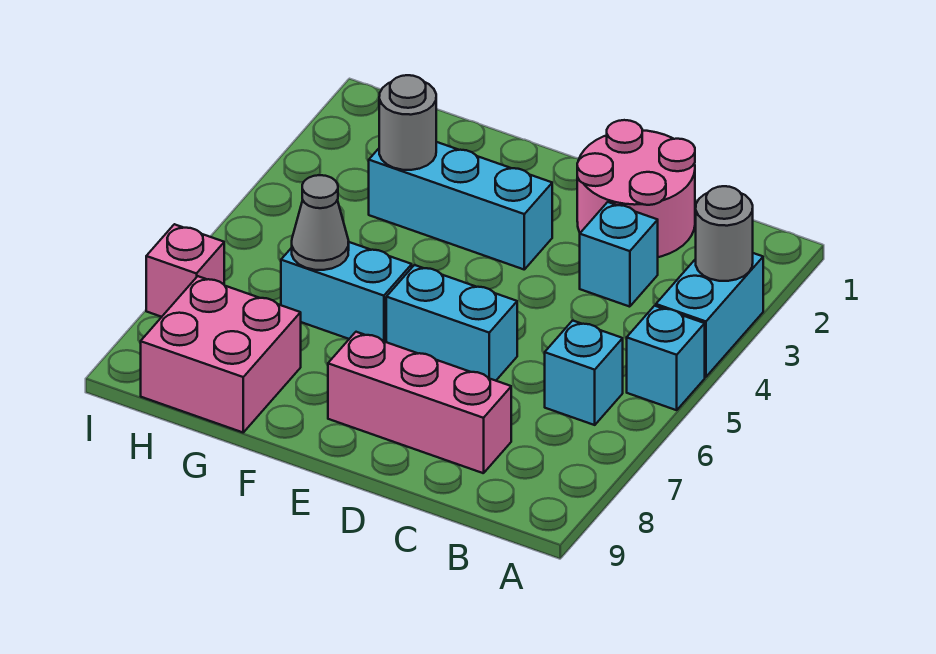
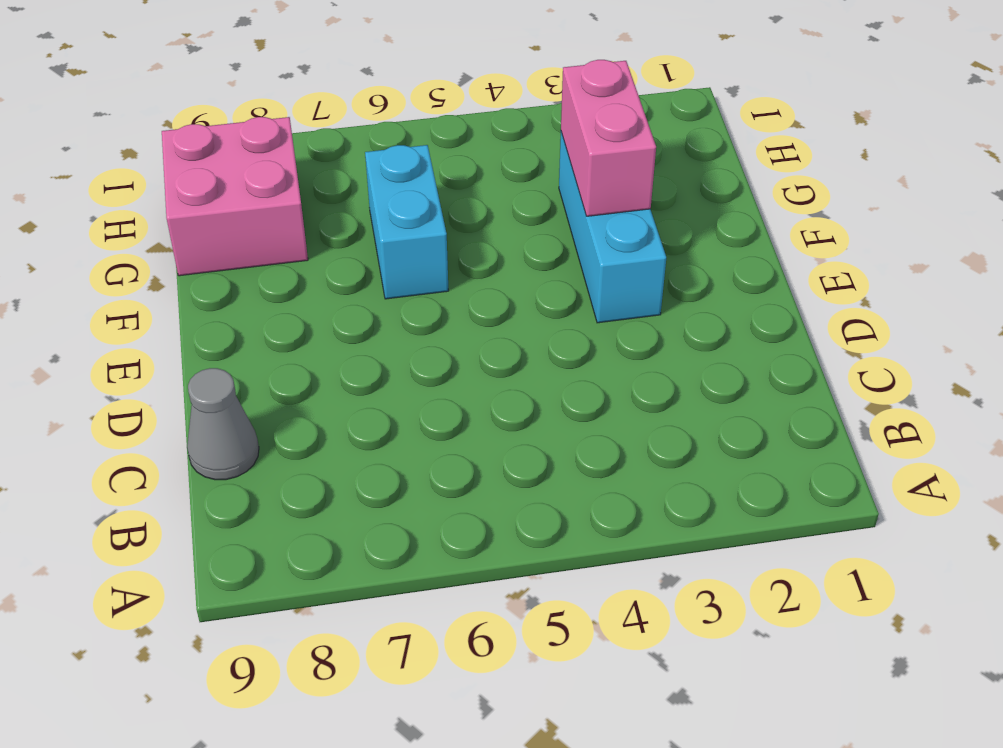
grey cone C9 level 1 -> grey cone G6 level 2
pink brick F3:G3 level 2 -> grey round brick G3 level 2
none -> cyan brick A3:A4 level 1
none -> cyan brick A5 level 1
none -> cyan brick B6 level 1

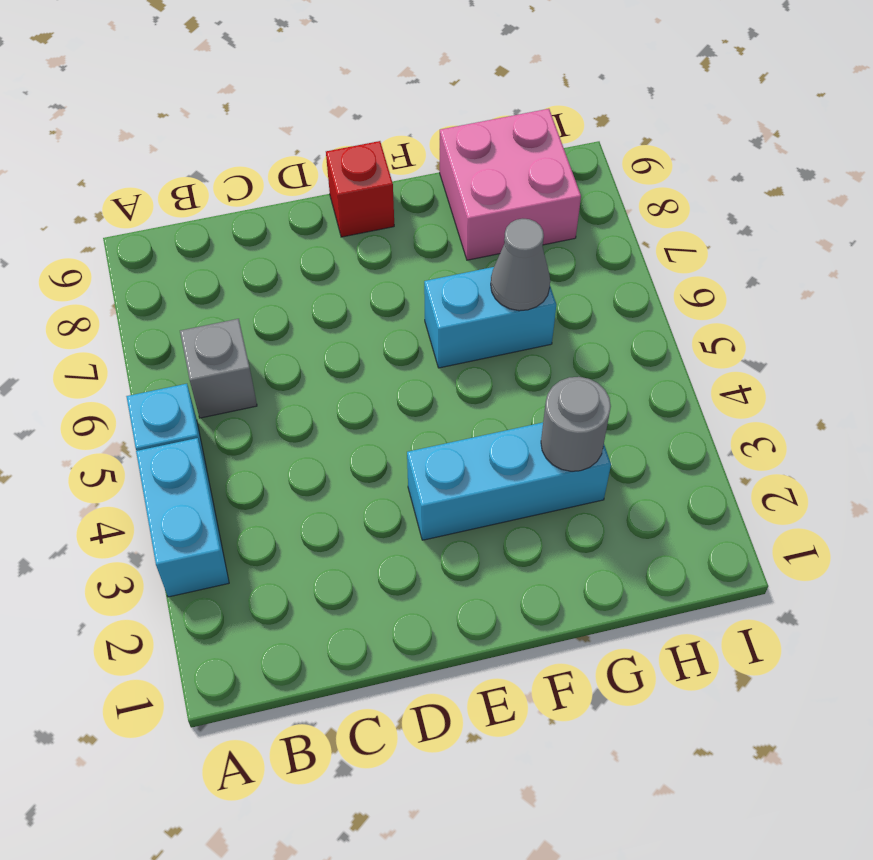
grey brick B6 level 1 -> cyan brick B6 level 1
red brick E9 level 1 -> none
none -> pink round brick C1:D2 level 1
none -> cyan brick C3 level 1
none -> pink brick C8:E8 level 1

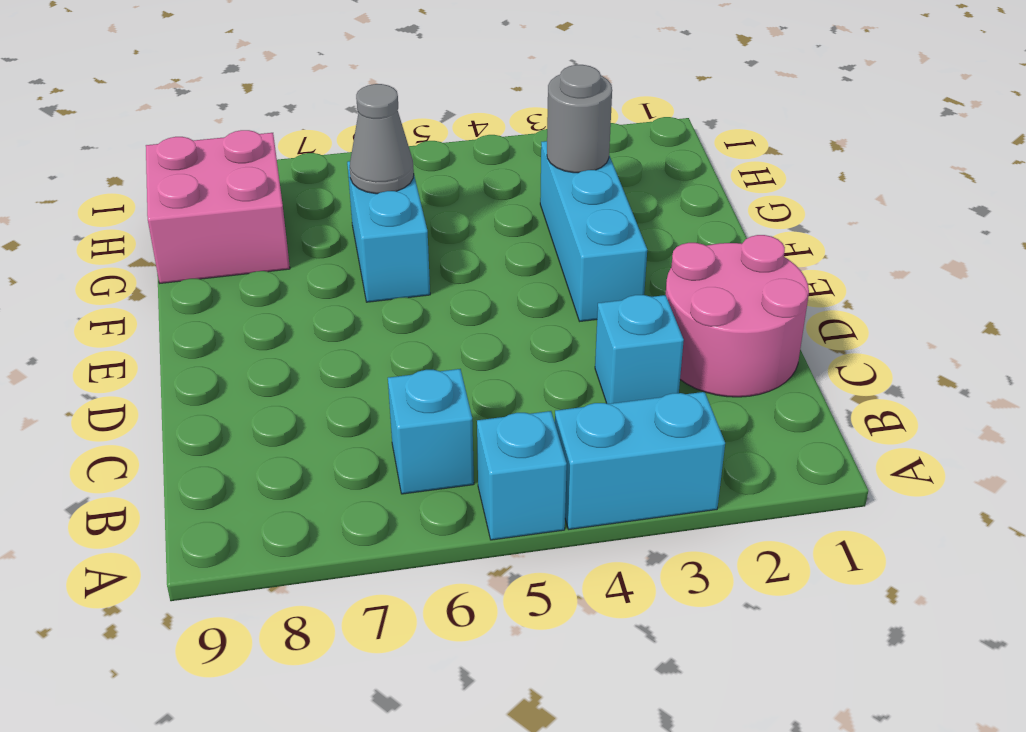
none -> pink brick C8:E8 level 1
none -> cyan brick D6:E6 level 1
none -> pink brick I7 level 1

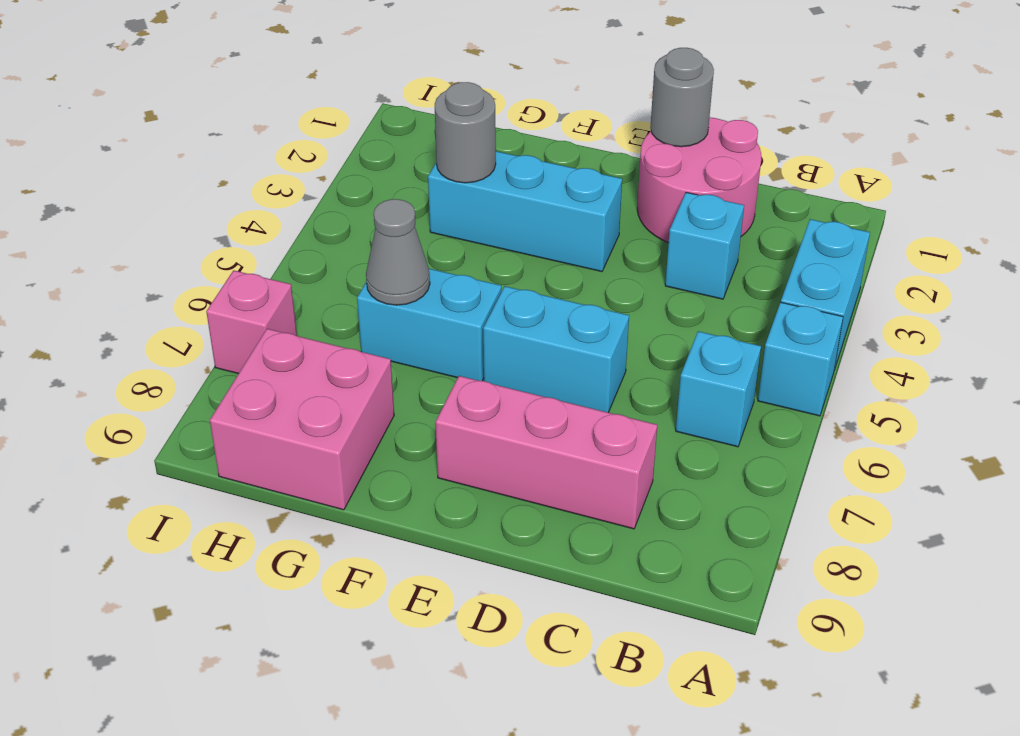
grey round brick D1 level 2 -> grey round brick A3 level 2

